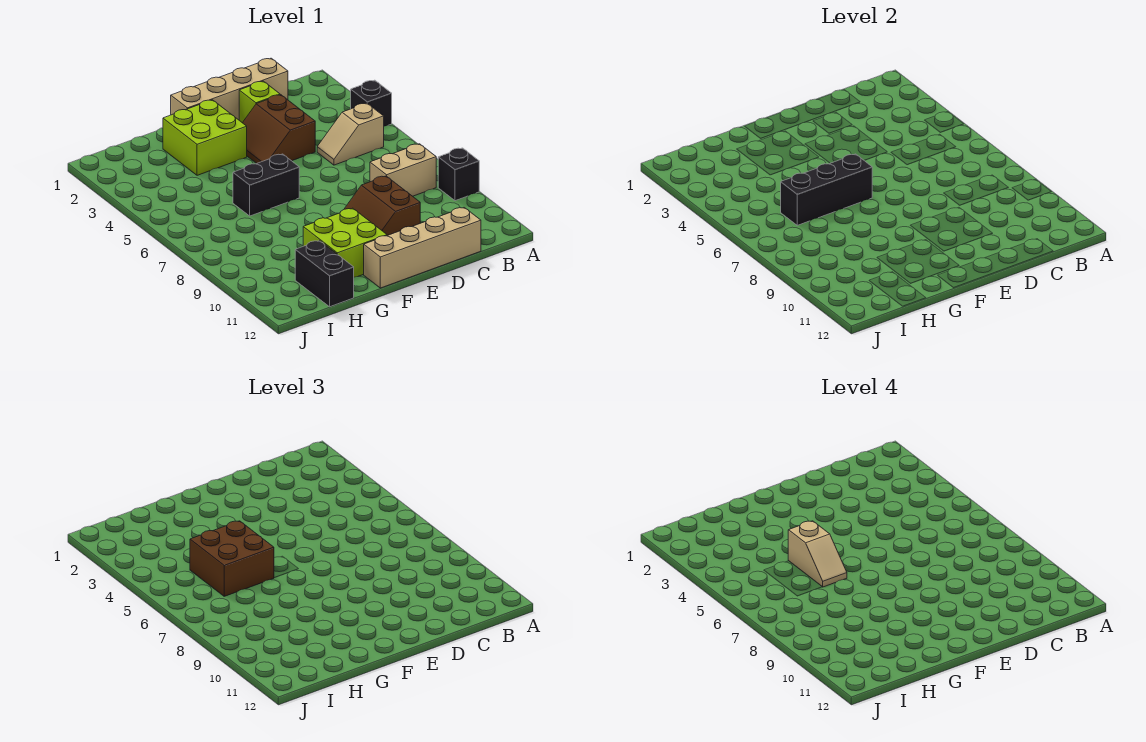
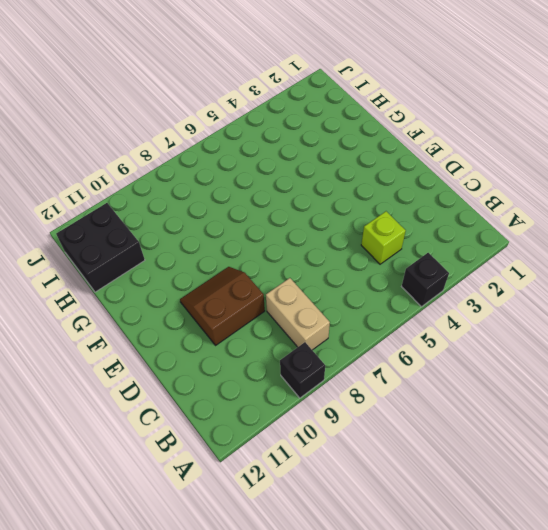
lime brick C4 level 1 -> lime brick D2 level 1
black brick H11:I12 level 1 -> black brick H11:H12 level 1
none -> tan slope B5:C5 level 1 top B
none -> tan brick C1:F1 level 1
none -> tan brick C12:F12 level 1

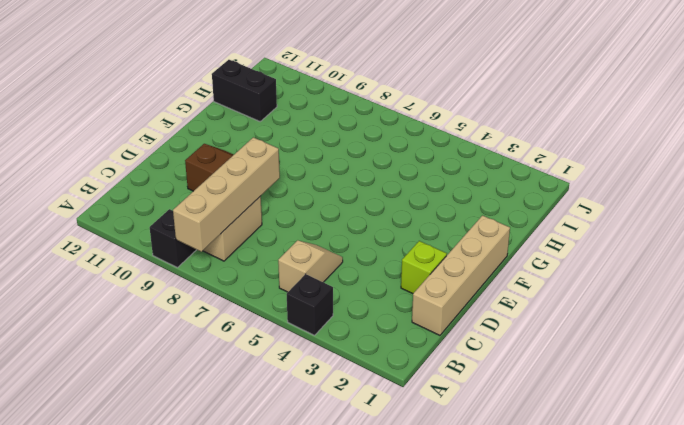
tan brick A8:D8 level 2 -> tan brick C12:F12 level 1
none -> brown slope D3:E4 level 1 top D
none -> lime brick F2:G3 level 1
none -> black brick F6:G6 level 1

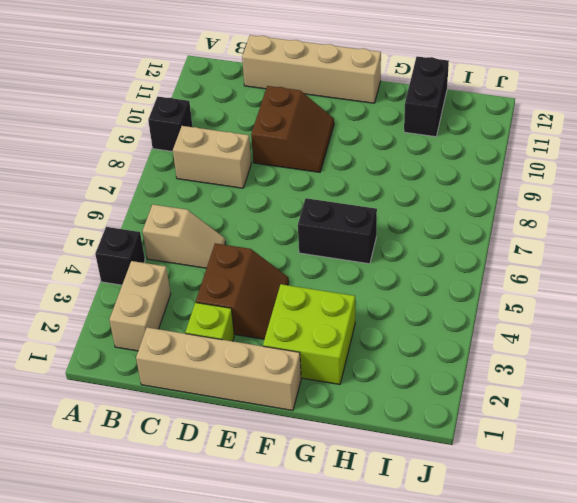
tan brick B2:B3 level 1 -> none
none -> lime brick F10:G11 level 1
none -> black brick F6:H6 level 2
none -> brown brick G5:H6 level 3

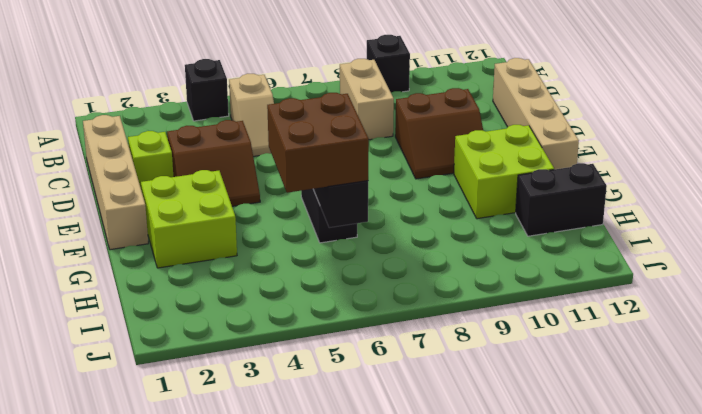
none -> tan slope G5:G6 level 4 top 5

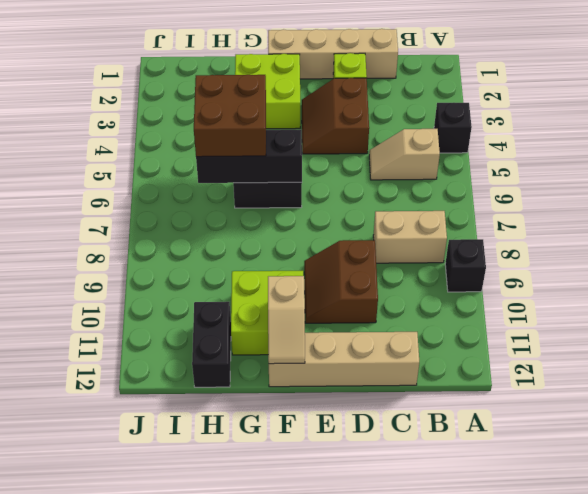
tan slope F11:F12 level 2 top 11 -> tan slope G5:G6 level 4 top 5

